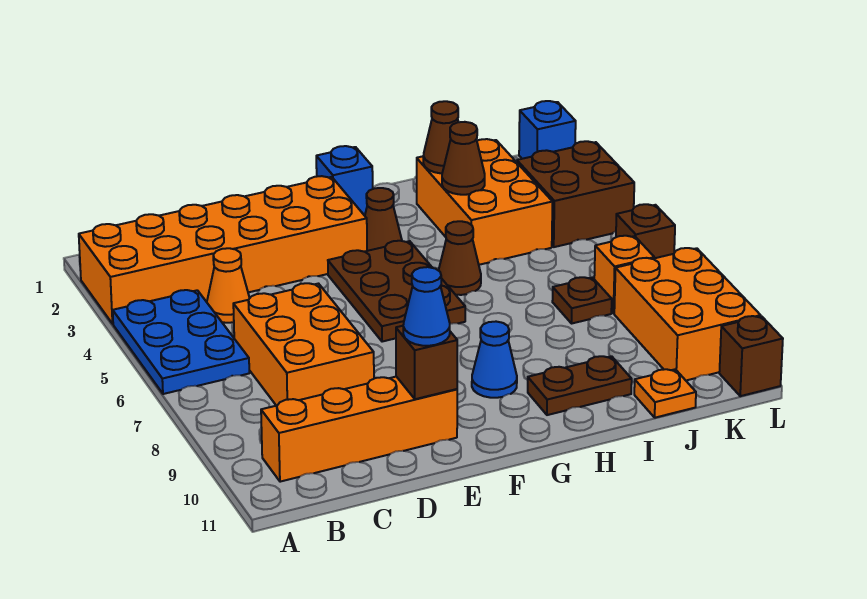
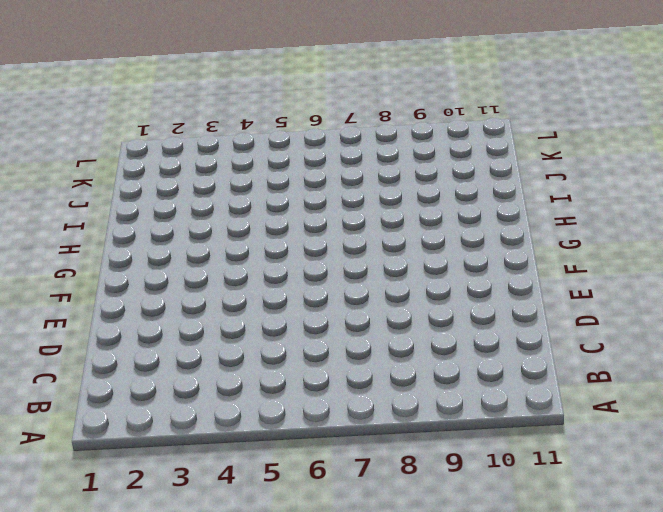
none -> orange brick A2:F3 level 1
none -> blue plate A4:B6 level 1
none -> orange brick B10:E10 level 1

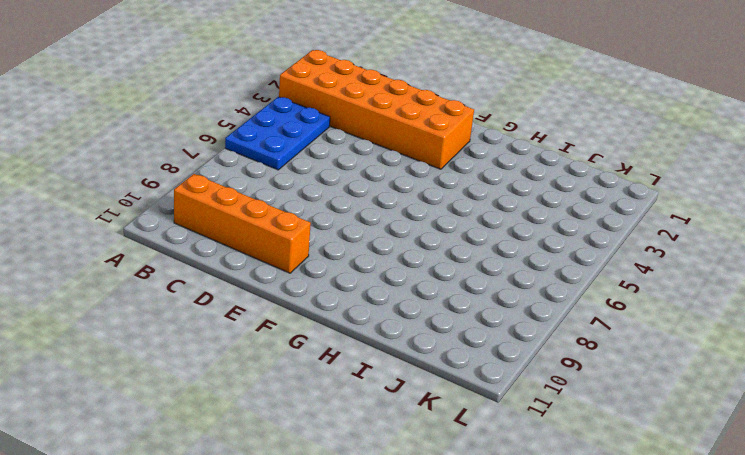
none -> orange cone C4 level 1
none -> orange brick C6:D8 level 1
none -> brown plate F4:G6 level 1

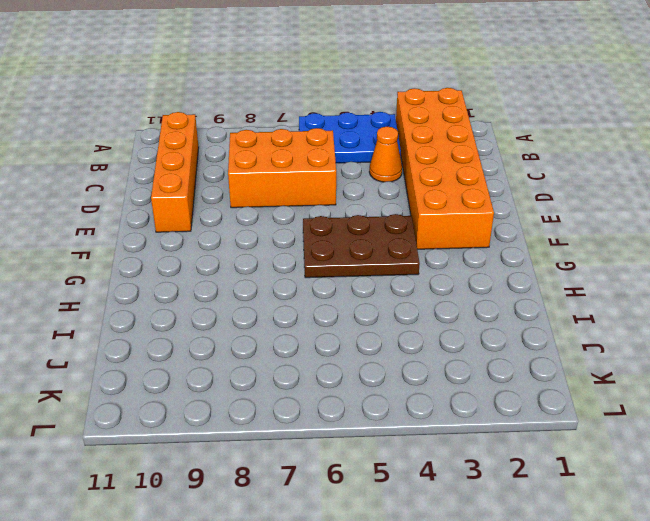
none -> blue brick G1 level 1
none -> brown cone G3 level 1
none -> blue cone G9 level 1

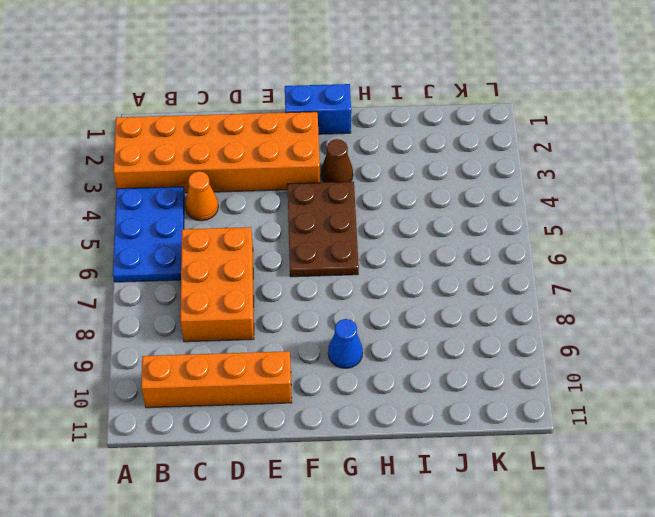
blue brick F1:G1 level 1 -> blue brick G1 level 1
none -> brown cone H5 level 1
none -> brown plate H10:I10 level 1
none -> orange brick I2:J4 level 1

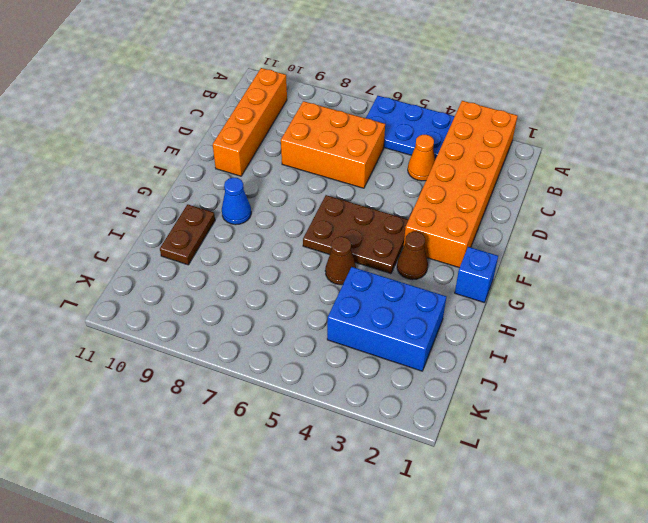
blue brick I2:J4 level 1 -> orange brick I2:J4 level 1
none -> brown plate J7 level 1
none -> orange plate J11 level 1
none -> brown brick K3:L4 level 1

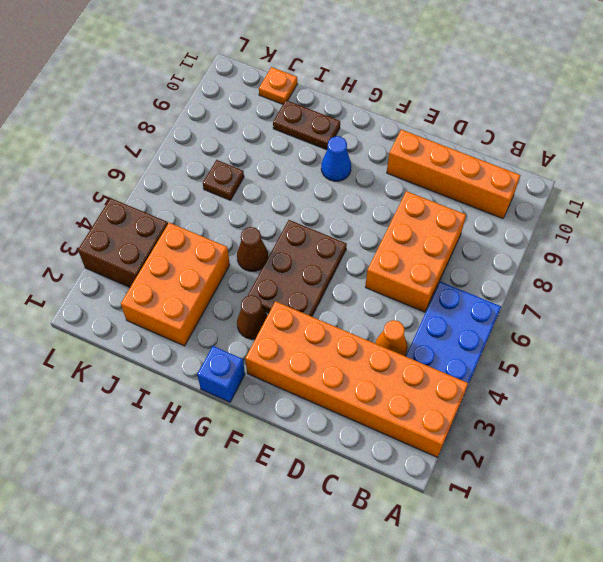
none -> orange brick K7 level 1
none -> orange brick K8:L10 level 1
none -> blue brick L1 level 1

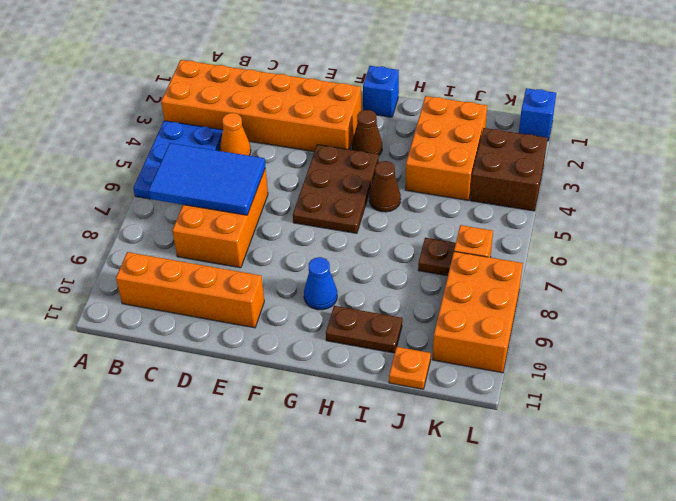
blue tile B6:D7 level 2 -> none
none -> brown brick L6 level 1
none -> brown brick L11 level 1
none -> brown brick E10 level 2

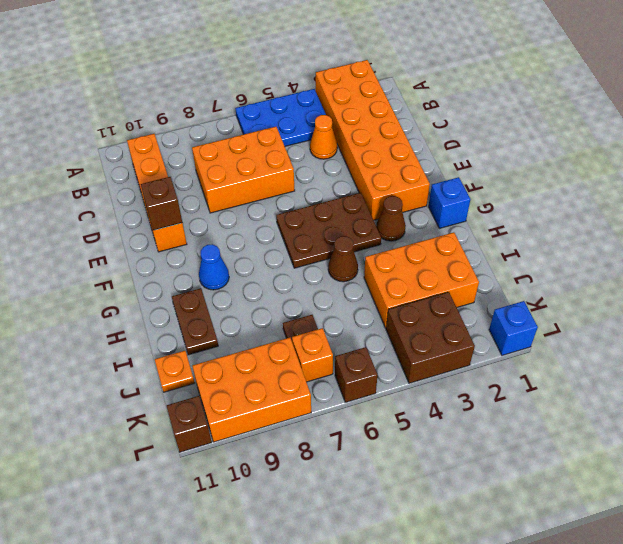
none -> brown cone I2 level 2
none -> brown cone I3 level 2
none -> blue cone E10 level 3

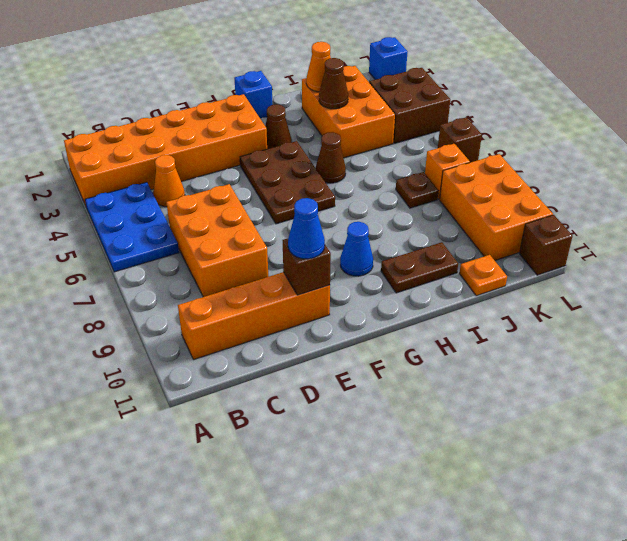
orange cone I2 level 2 -> brown cone I2 level 2

